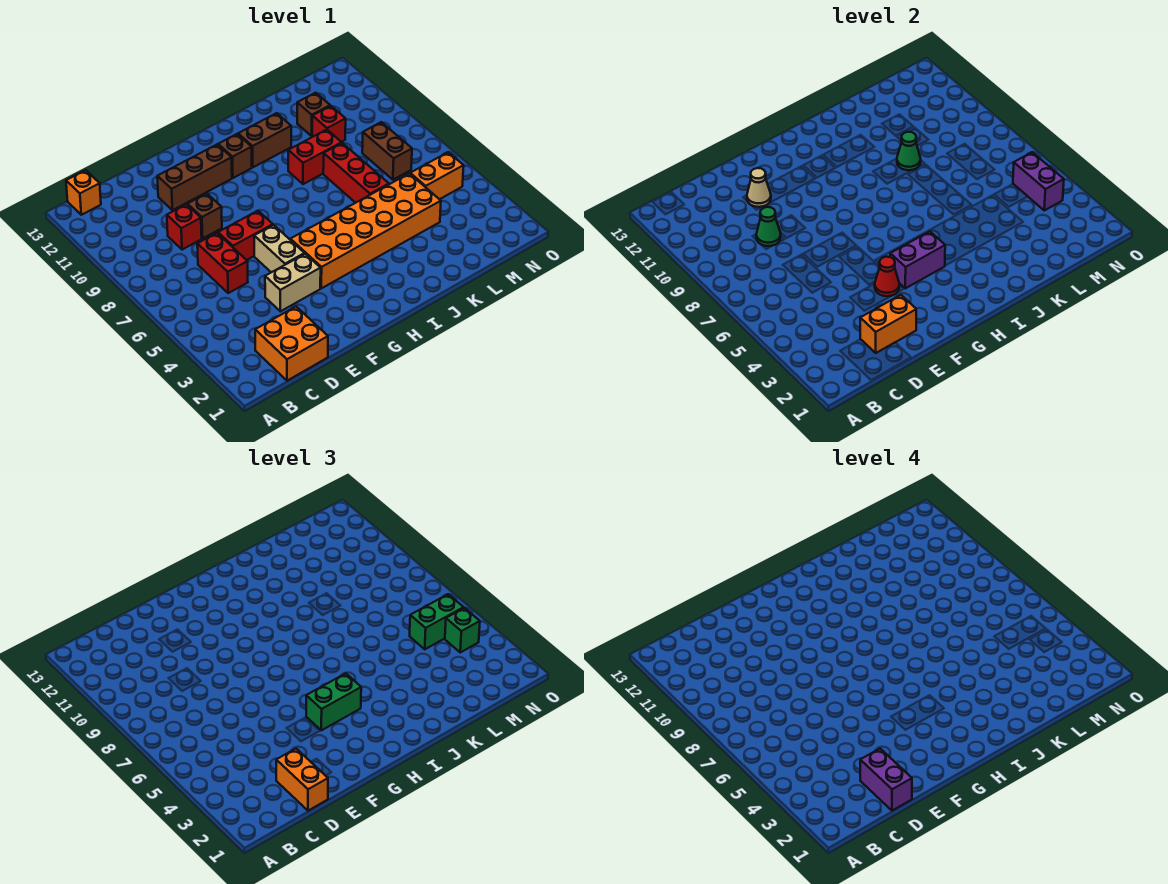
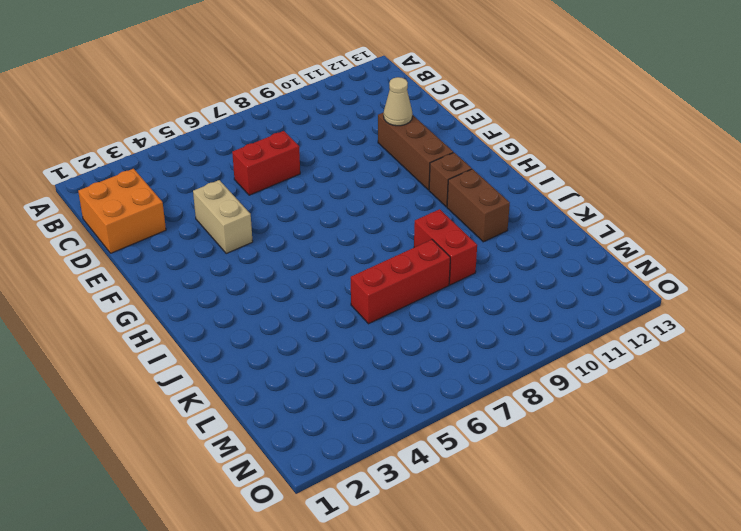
none -> orange brick B13 level 1
none -> red brick D9 level 1
none -> red brick E7:F7 level 1
none -> brown brick E9 level 1

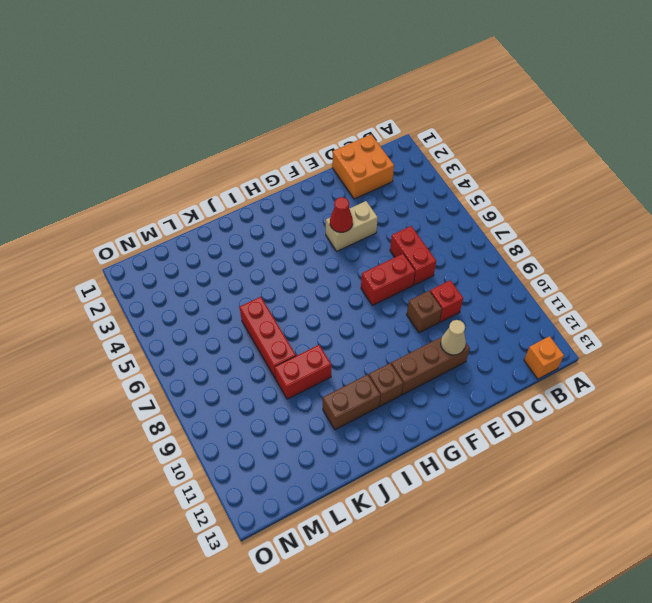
none -> tan brick F5:F6 level 1
none -> orange brick G4:L5 level 1
none -> red brick L10 level 1
none -> brown brick L11 level 1

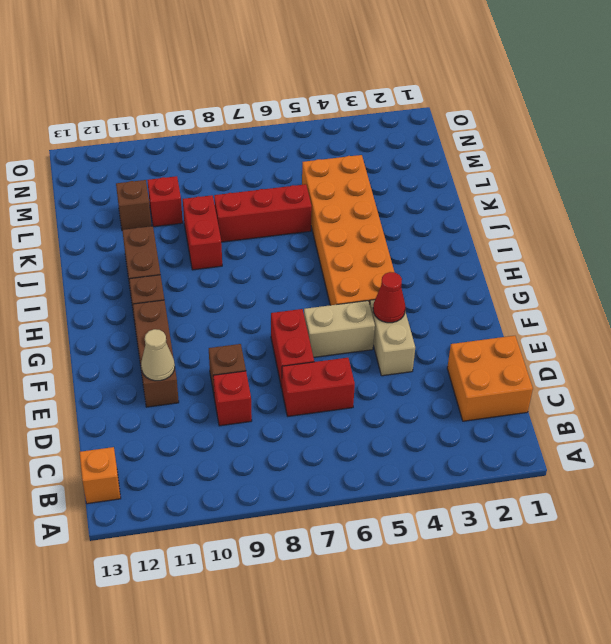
none -> orange brick M5:N5 level 1
none -> brown brick M7:M8 level 1
none -> orange brick D2:E2 level 2
none -> green cone D9 level 2

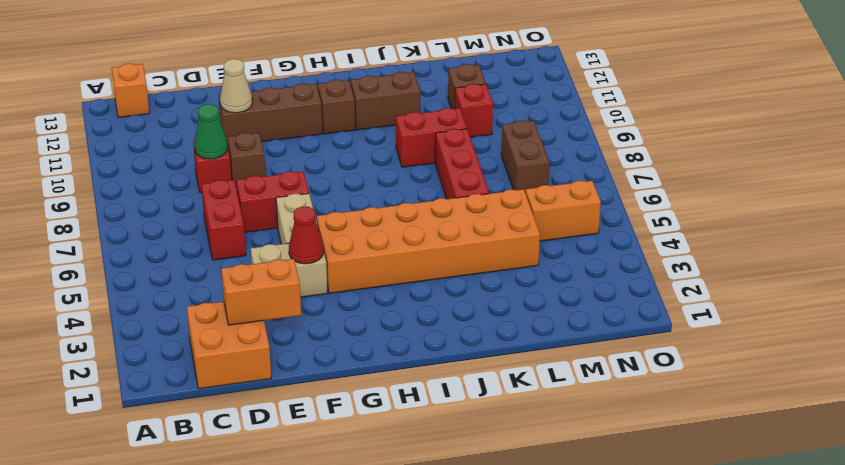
none -> purple brick G4:H4 level 2
none -> green cone K9 level 2
none -> purple brick N4:N5 level 2
none -> orange brick D1:D2 level 3

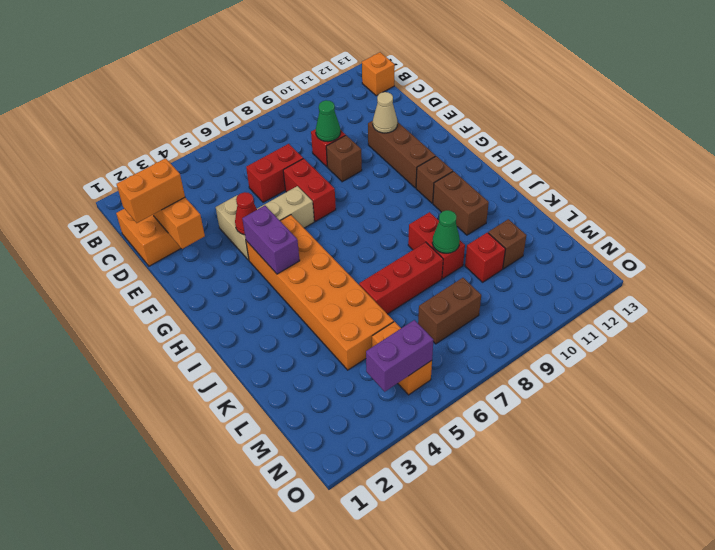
none -> green brick G4:H4 level 3
none -> green brick M5:N5 level 3
none -> green brick N4 level 3
none -> purple brick D1:D2 level 4

